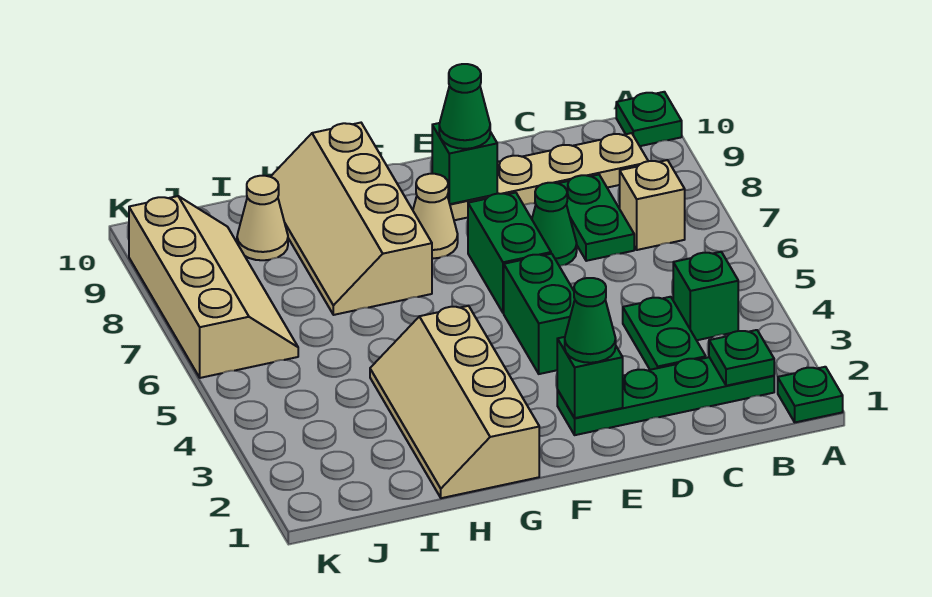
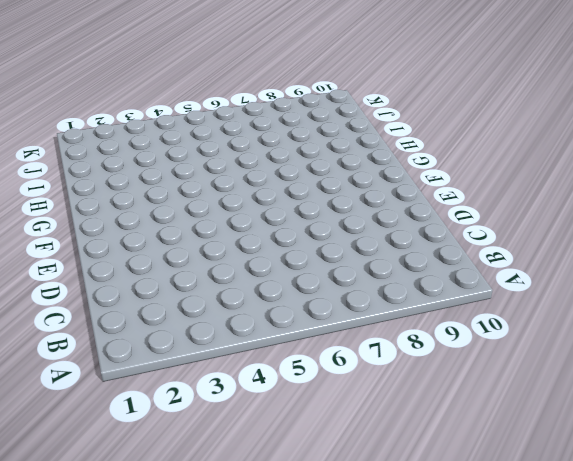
none -> green plate A1 level 1
none -> green plate A10 level 1
none -> green plate B2:E2 level 1

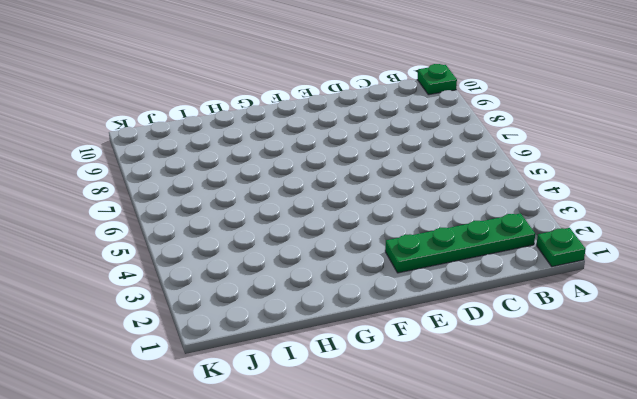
none -> green brick B4 level 1
none -> tan brick B7 level 1
none -> tan plate B9:E9 level 1

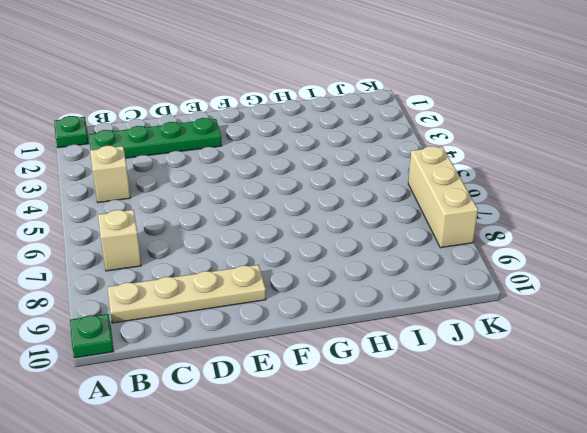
tan brick B4 level 1 -> green brick B4 level 1
tan brick K6:K8 level 1 -> tan slope J6:K9 level 1 top K
none -> green plate C3:C4 level 1
none -> green plate C7:C8 level 1
none -> green cone D7 level 1

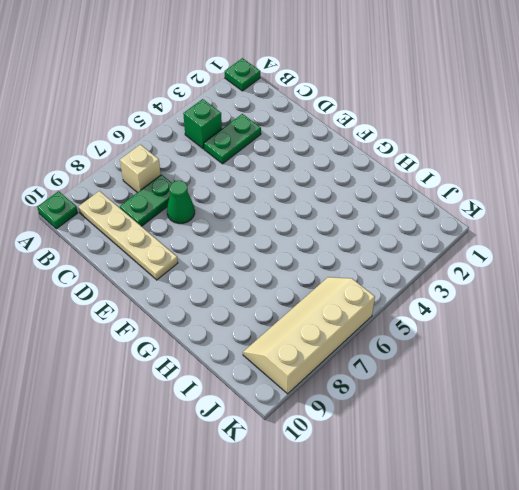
none -> green plate B2:E2 level 1
none -> green brick E4:E5 level 1
none -> green brick E6:E7 level 1

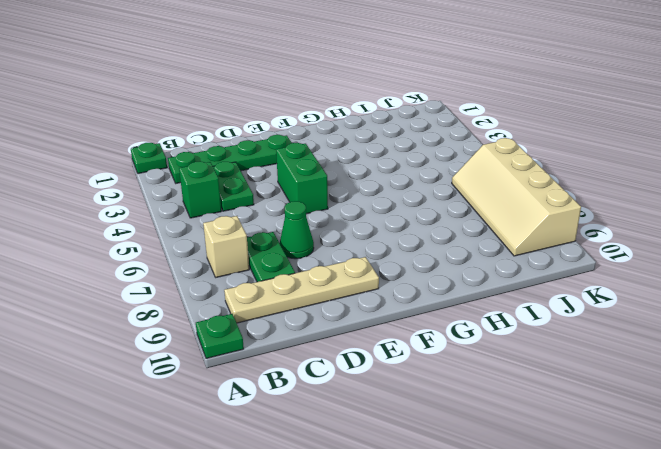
none -> green brick E6:E7 level 1
none -> tan cone F8 level 1
none -> tan slope G1:H4 level 1 top G

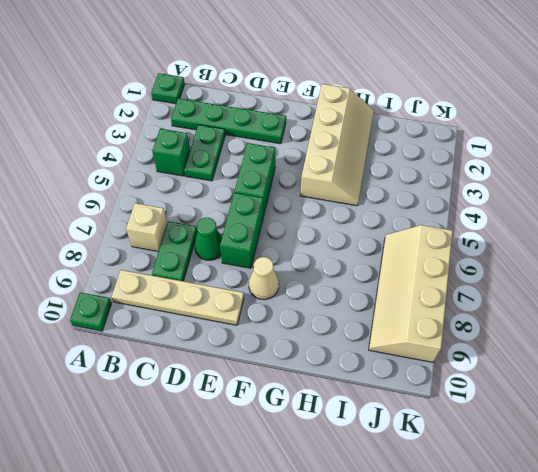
none -> tan slope G7:H10 level 1 top G
none -> tan cone I9 level 1
none -> green plate B2 level 2

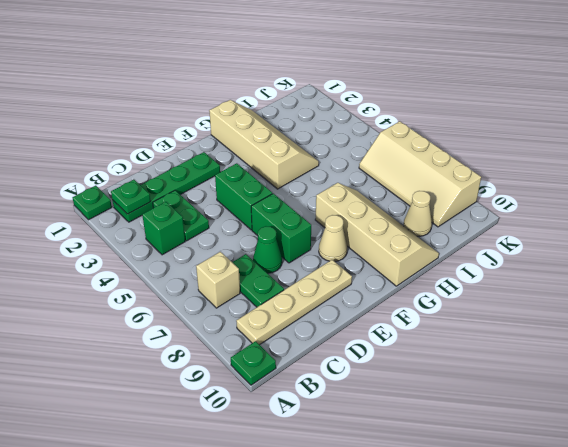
none -> green brick E2 level 2
none -> green brick E9 level 2
none -> green cone E2 level 3

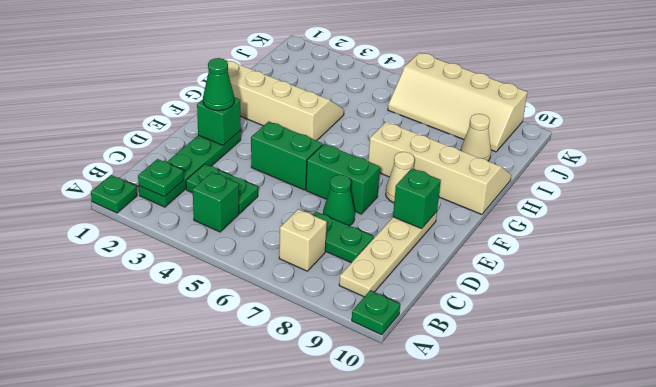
none -> green cone E9 level 3

